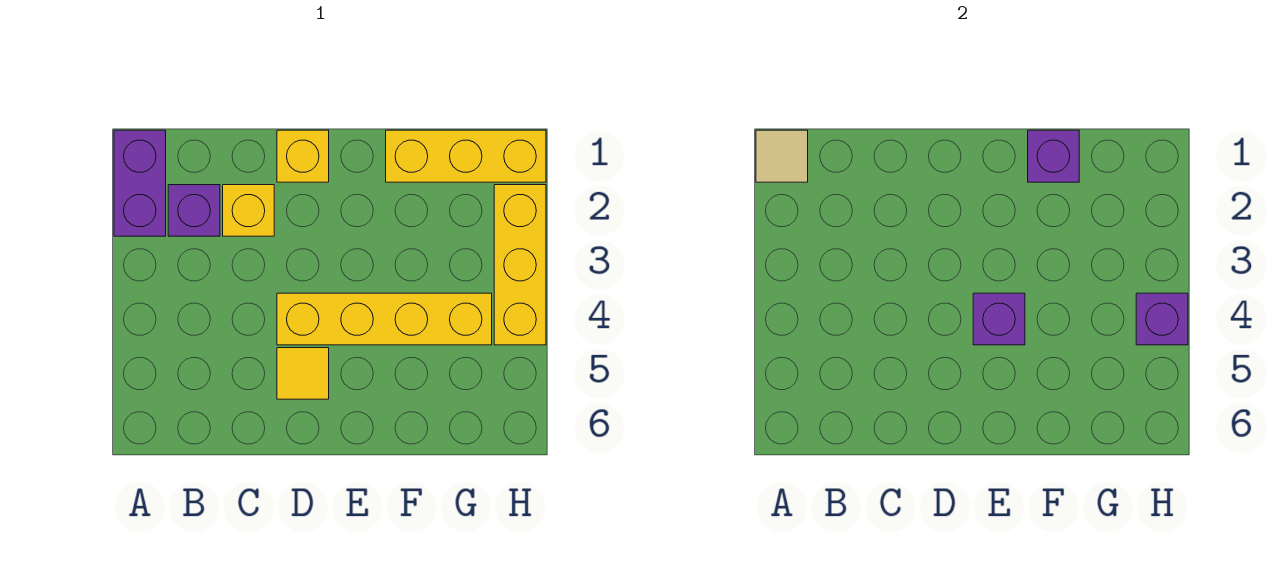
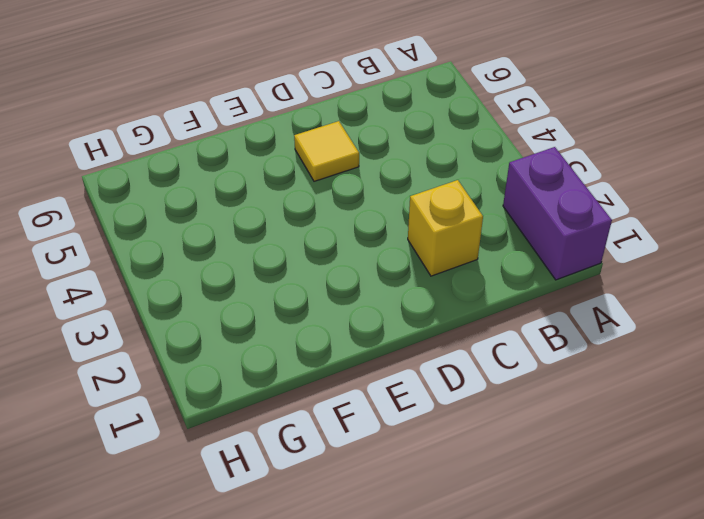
none -> purple brick B2 level 1
none -> yellow brick D1 level 1
none -> yellow brick D4:G4 level 1

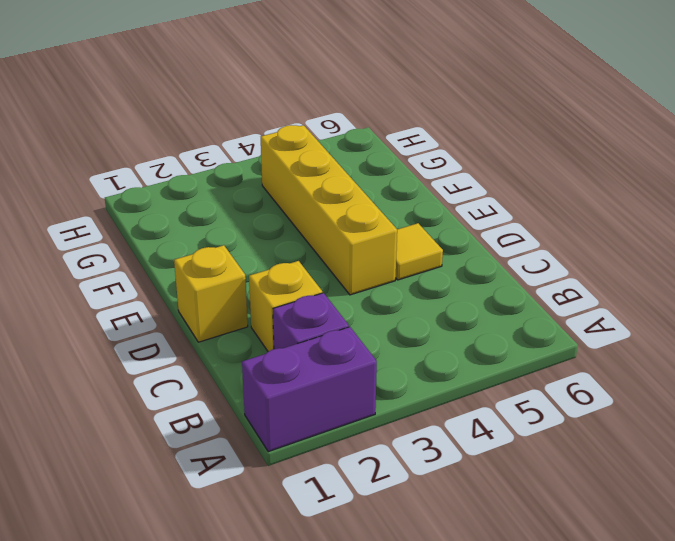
none -> yellow brick F1:H1 level 1
none -> yellow brick H2:H4 level 1
none -> tan tile A1 level 2

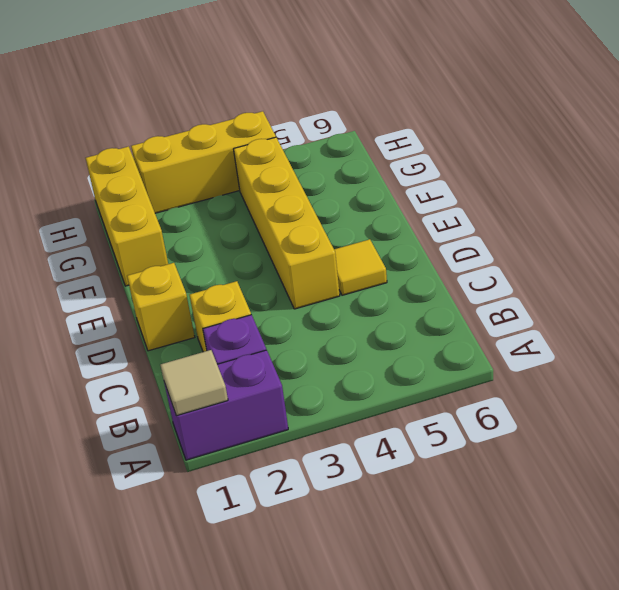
none -> purple brick E4 level 2
none -> purple brick F1 level 2
none -> purple brick H4 level 2

